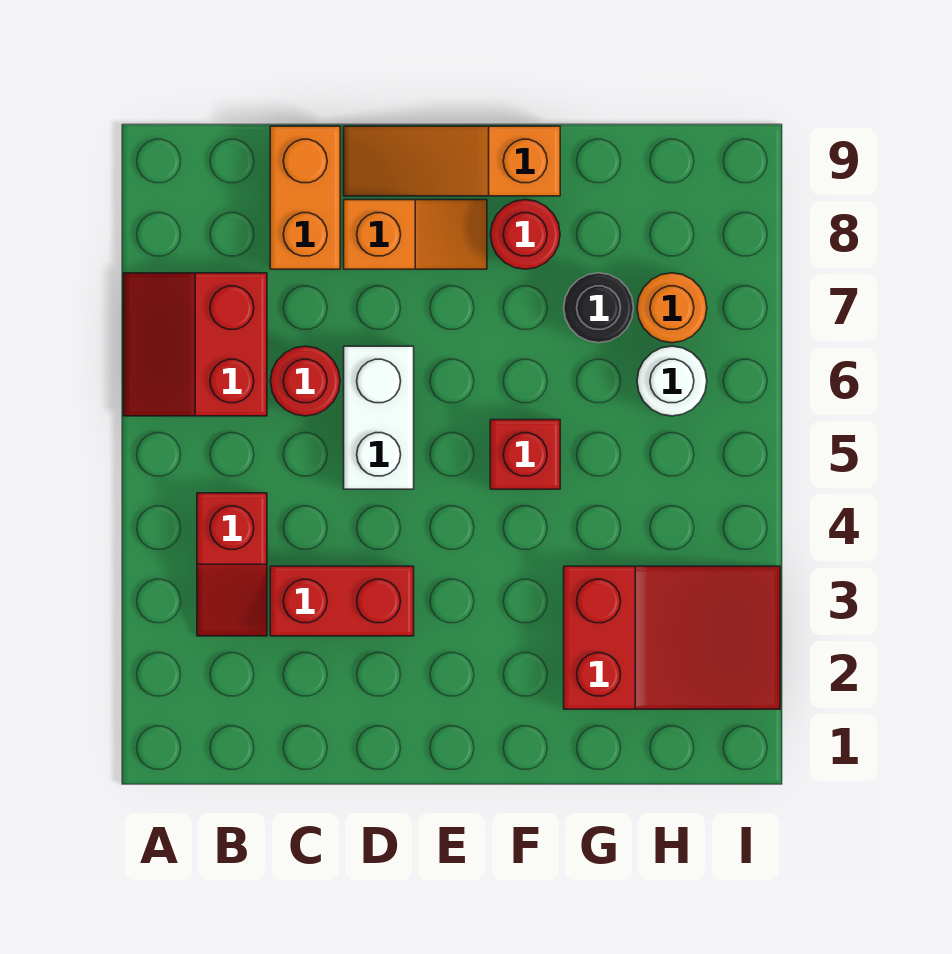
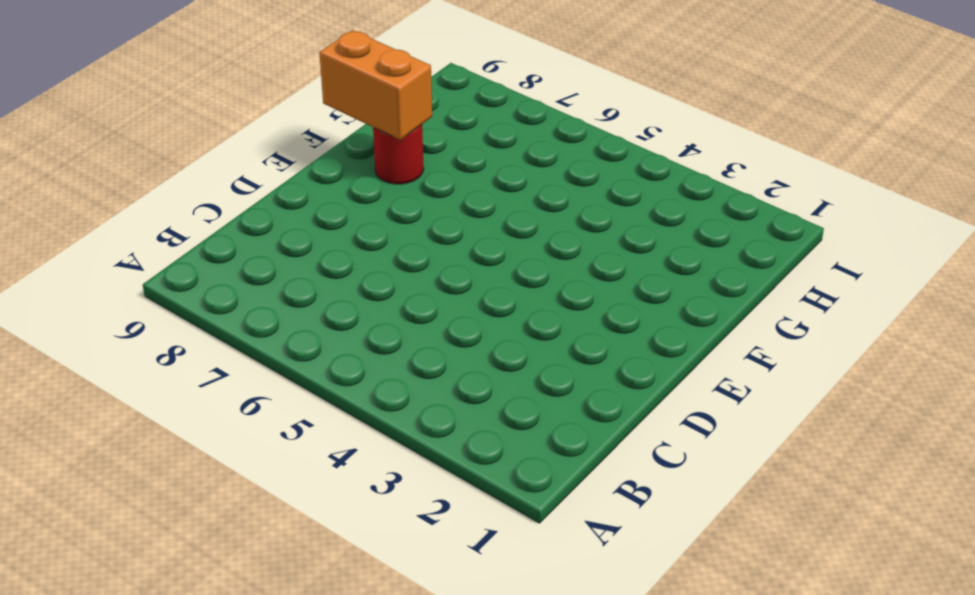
orange brick F8:F9 level 2 -> orange brick C8:C9 level 1
none -> red slope A6:B7 level 1 top B
none -> red slope B3:B4 level 1 top 4
none -> red brick C3:D3 level 1

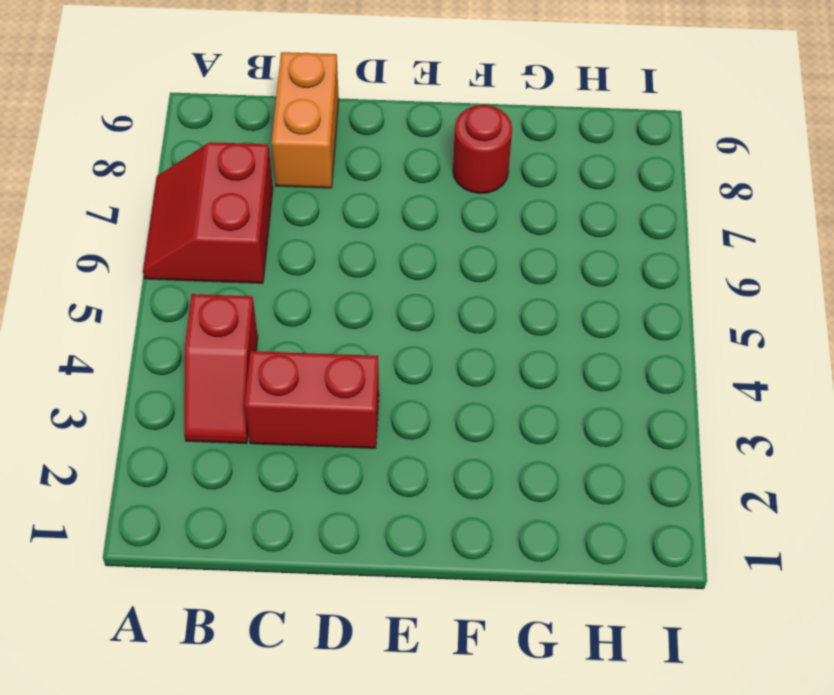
none -> red round brick C6 level 1
none -> white brick D5:D6 level 1
none -> orange slope D8:E8 level 1 top D

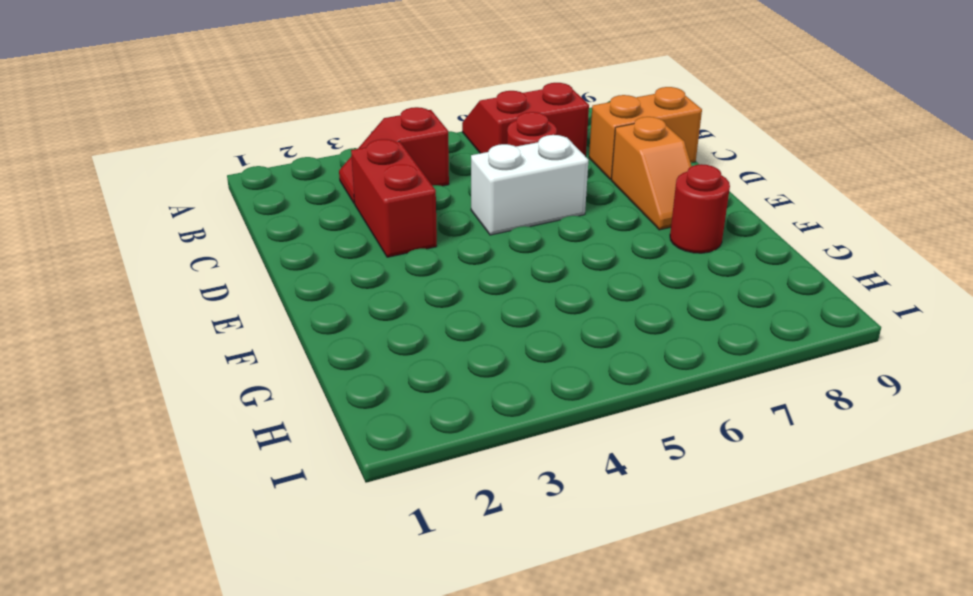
none -> orange slope D9:F9 level 1 top F
none -> red brick F5 level 1
none -> red slope G2:I3 level 1 top G

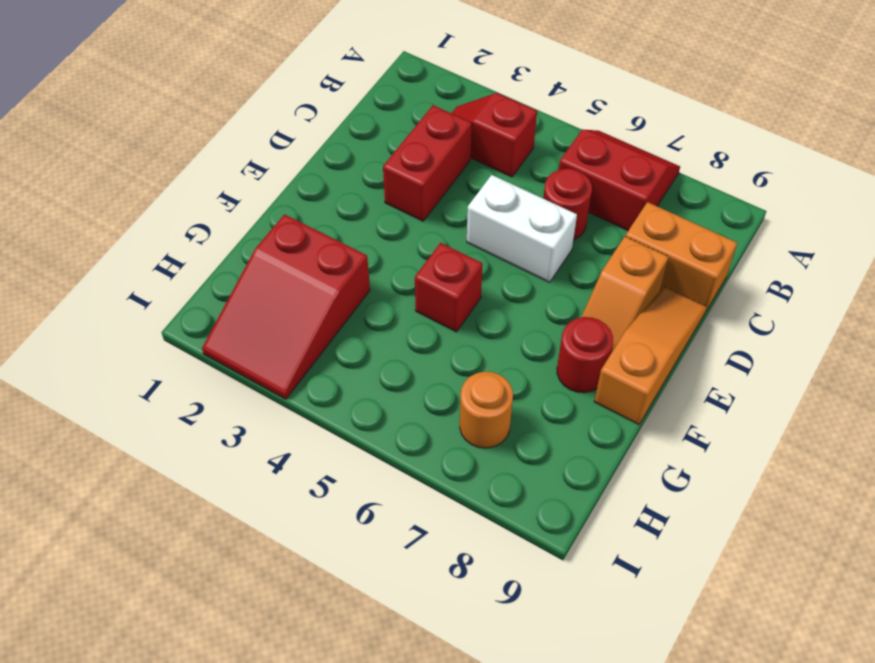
none -> black round brick G7 level 1
none -> white round brick H6 level 1

